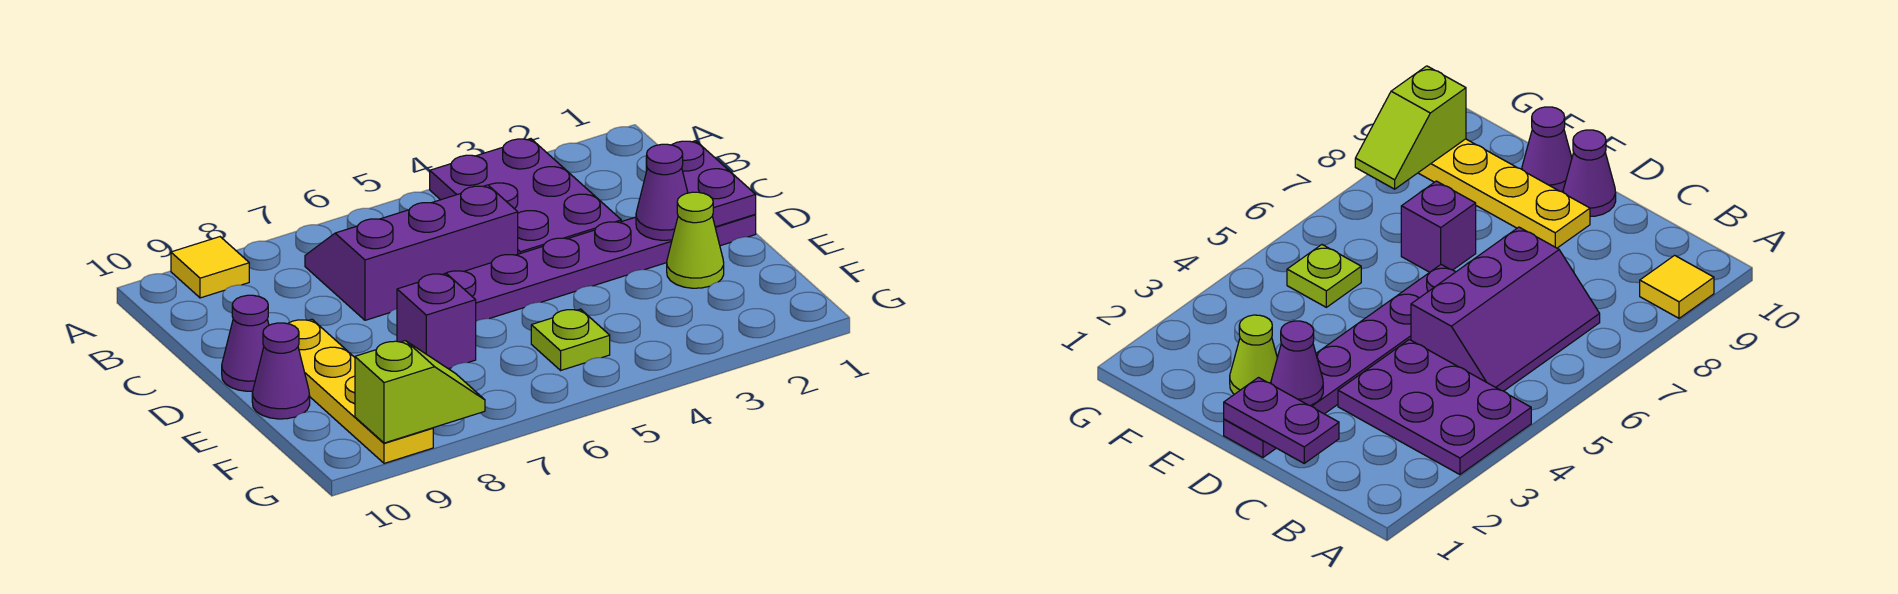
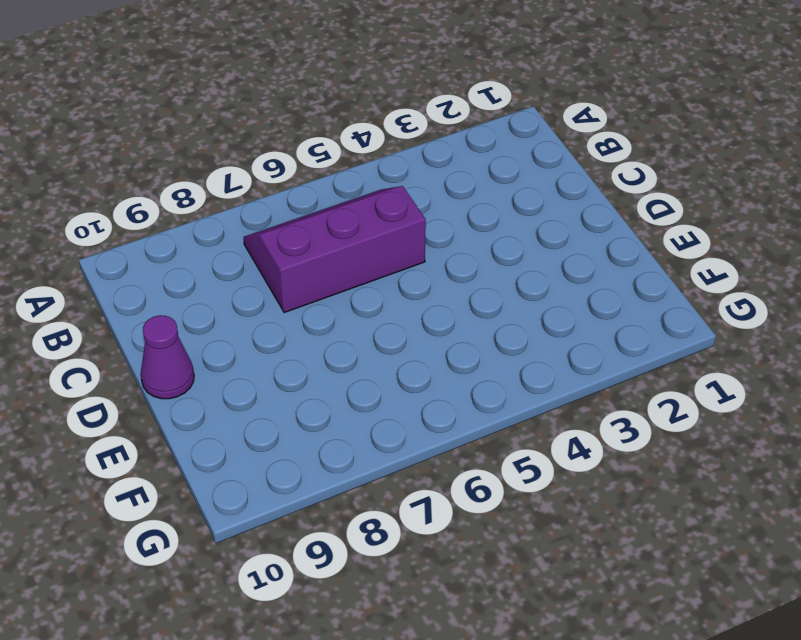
none -> purple plate A3:C4 level 1
none -> yellow tile A9 level 1
none -> purple plate D1:D6 level 1

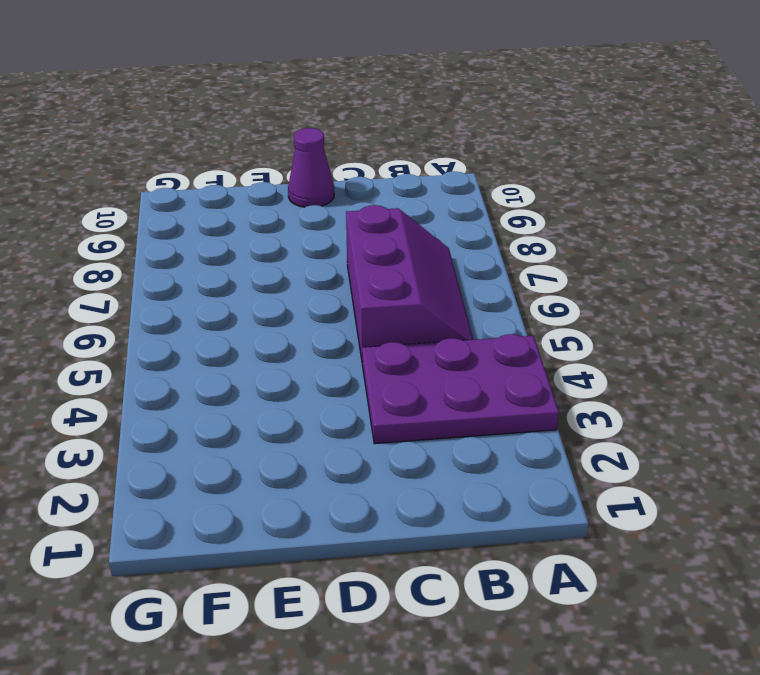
none -> yellow tile A9 level 1
none -> purple plate D1:D6 level 1
none -> yellow plate D9:G9 level 1

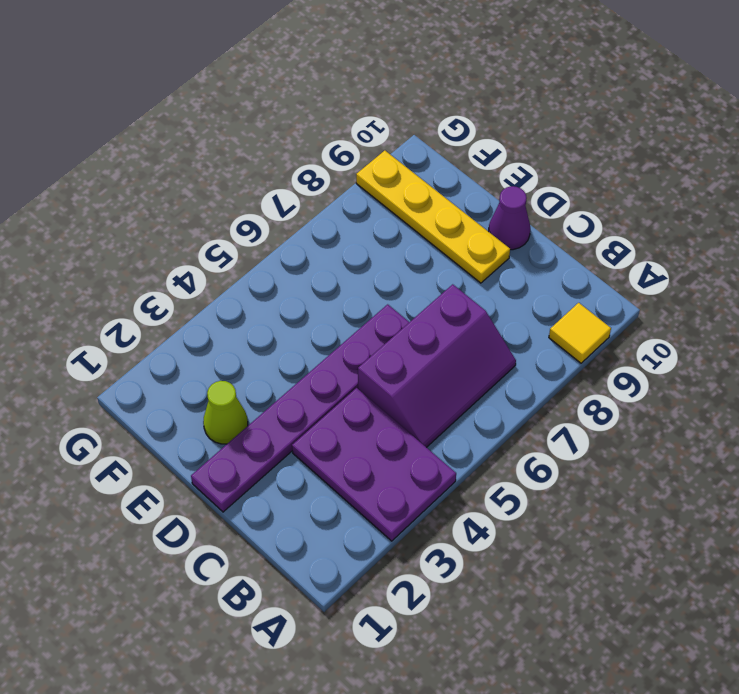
none -> purple brick E7 level 1
none -> purple cone E10 level 1
none -> lime plate F5 level 1

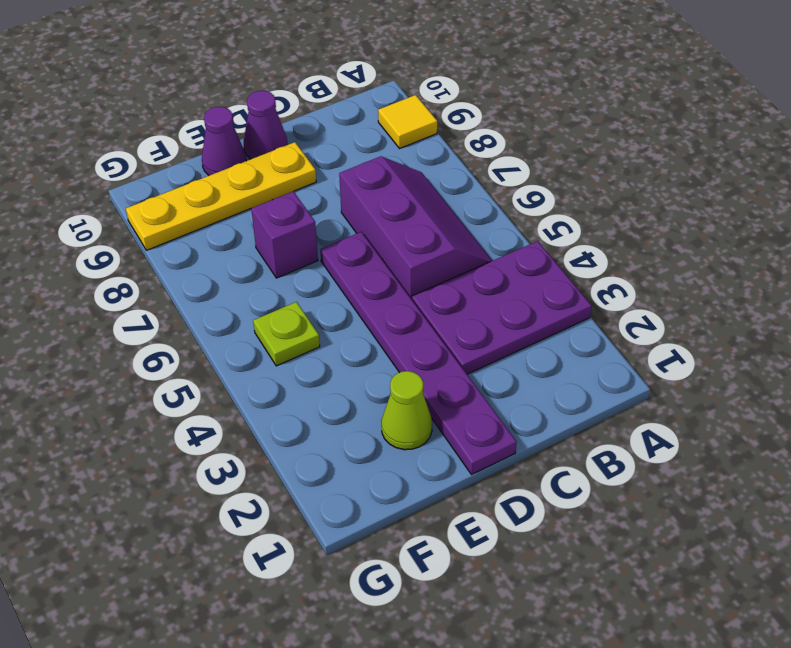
none -> purple plate C1:D1 level 2
none -> purple cone D2 level 2
none -> lime slope G8:G9 level 2 top 9

